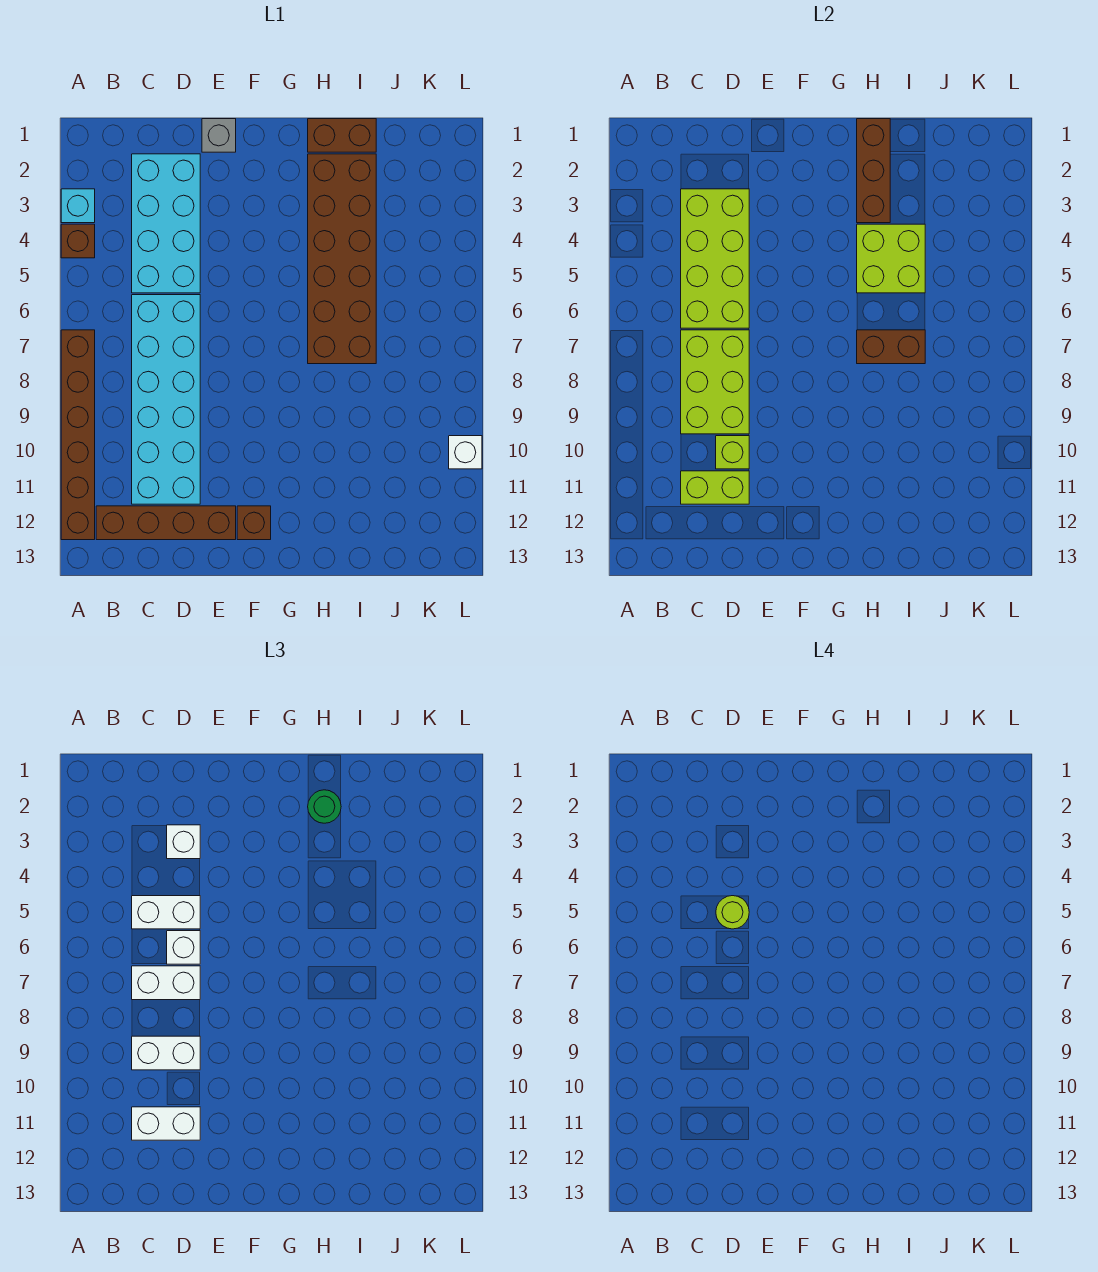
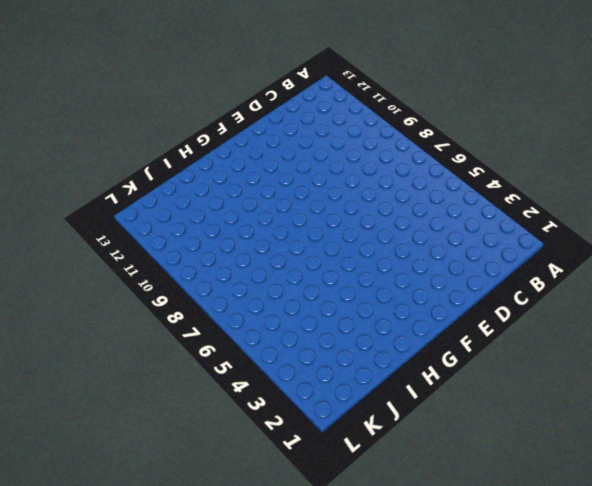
none -> cyan brick A3 level 1
none -> brown brick A4 level 1
none -> brown brick A7:A12 level 1

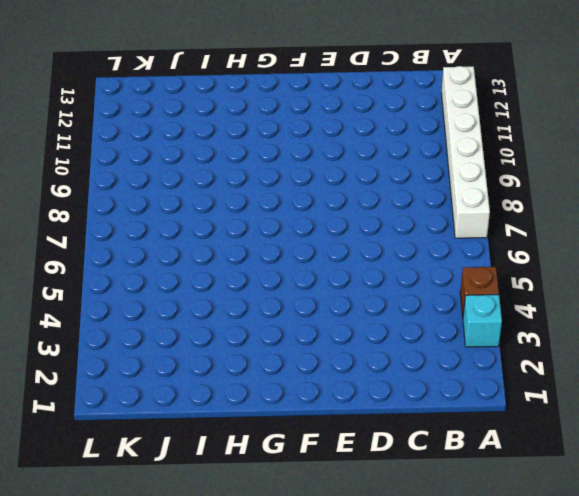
white brick A7:A12 level 1 -> brown brick A7:A12 level 1
none -> brown brick B12:E12 level 1
none -> cyan brick C2:D5 level 1
none -> cyan brick C6:D11 level 1

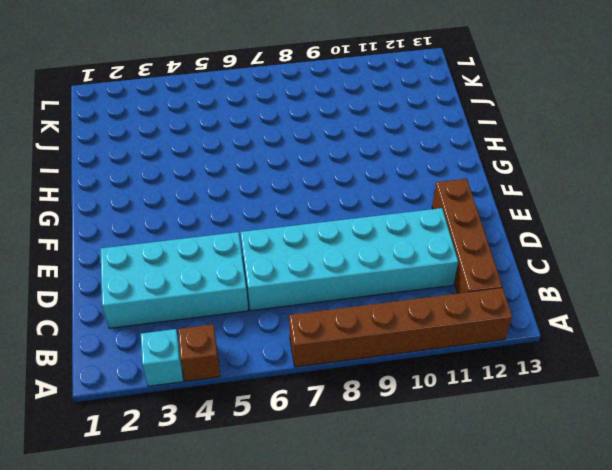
none -> grey brick E1 level 1
none -> brown brick F12 level 1
none -> brown brick H1:I1 level 1

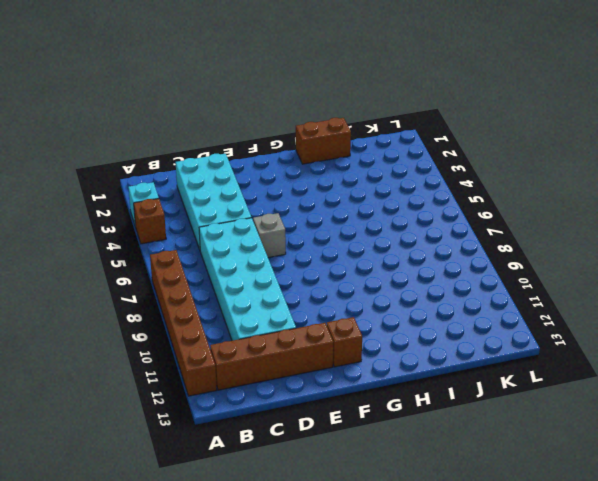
grey brick E6 level 1 -> grey brick E1 level 1
none -> brown brick H2:I7 level 1
none -> white brick L10 level 1
none -> lime brick C3:D6 level 2

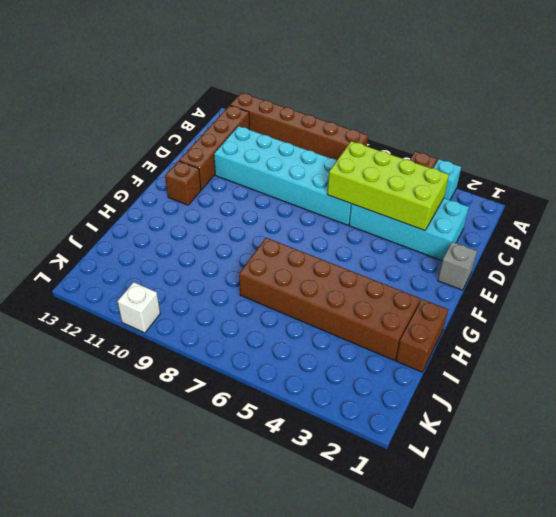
none -> lime brick C7:D9 level 2
none -> lime brick C11:D11 level 2
none -> lime brick D10 level 2

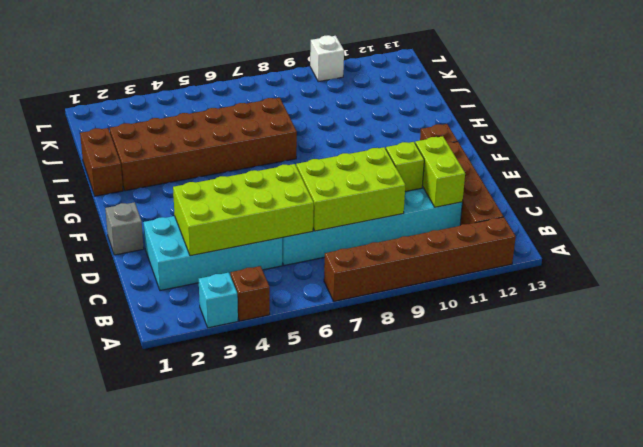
none -> brown brick H1:H3 level 2
none -> lime brick H4:I5 level 2
none -> brown brick H7:I7 level 2

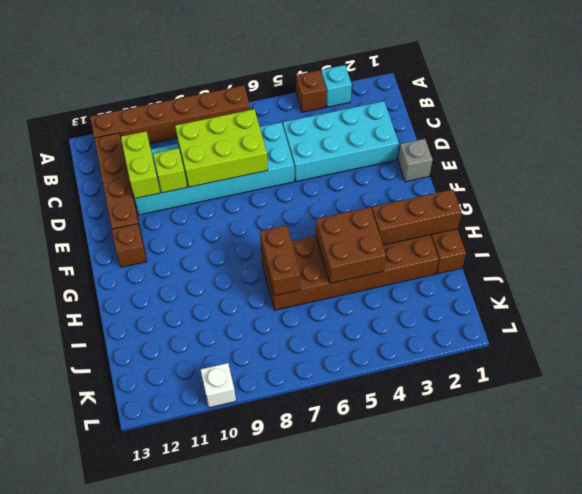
brown brick H4:I5 level 2 -> lime brick H4:I5 level 2
none -> lime brick C3:D6 level 2
none -> white brick C5:D5 level 3
none -> white brick C7:D7 level 3

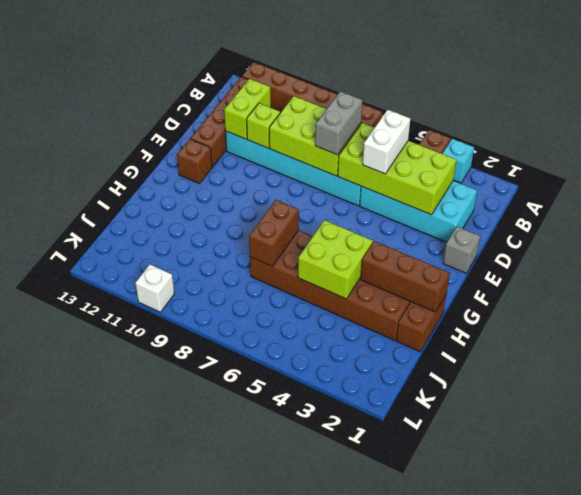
grey brick C7:D7 level 3 -> white brick C7:D7 level 3
none -> white brick C9:D9 level 3
none -> white brick C11:D11 level 3
none -> white brick D3 level 3

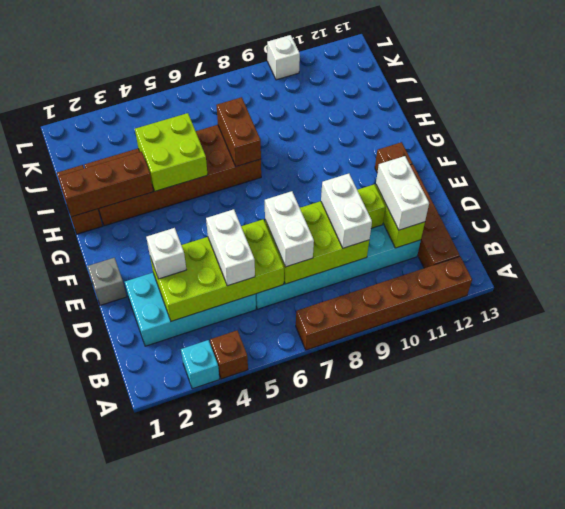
none -> white brick D6 level 3
none -> green round brick H2 level 3
none -> lime round brick D5 level 4

